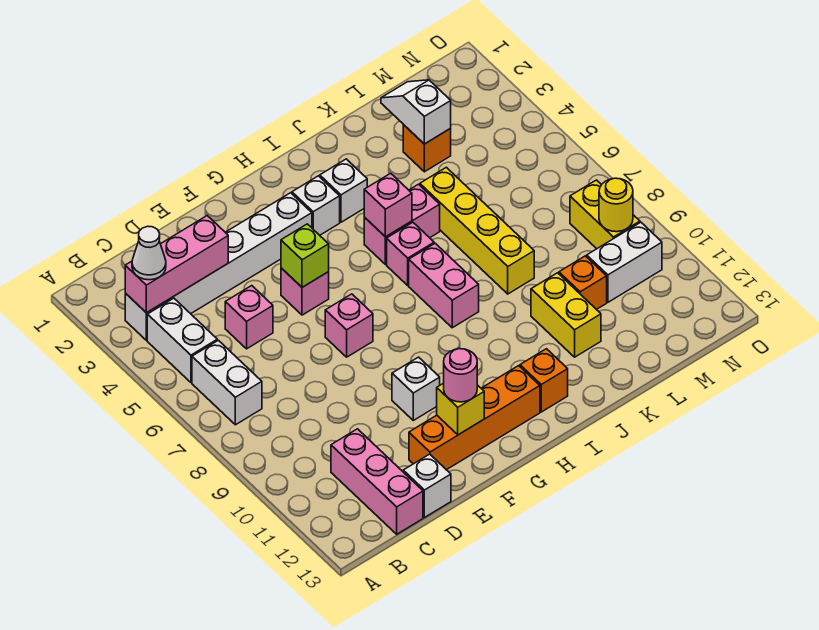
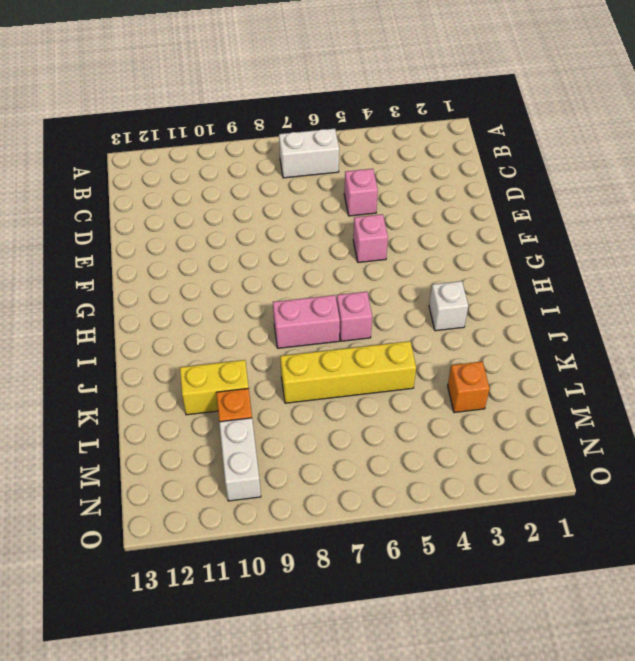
none -> white brick B3:G3 level 1
none -> white brick B4:B5 level 1
none -> pink brick C11:C13 level 1
none -> white brick D13 level 1

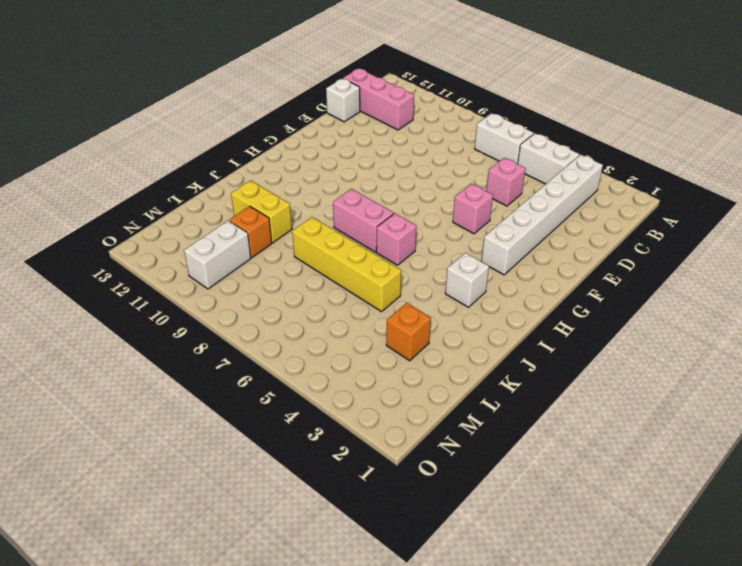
none -> orange brick E12:H12 level 1
none -> pink brick F7 level 1
none -> white brick F10 level 1
none -> white brick H3 level 1

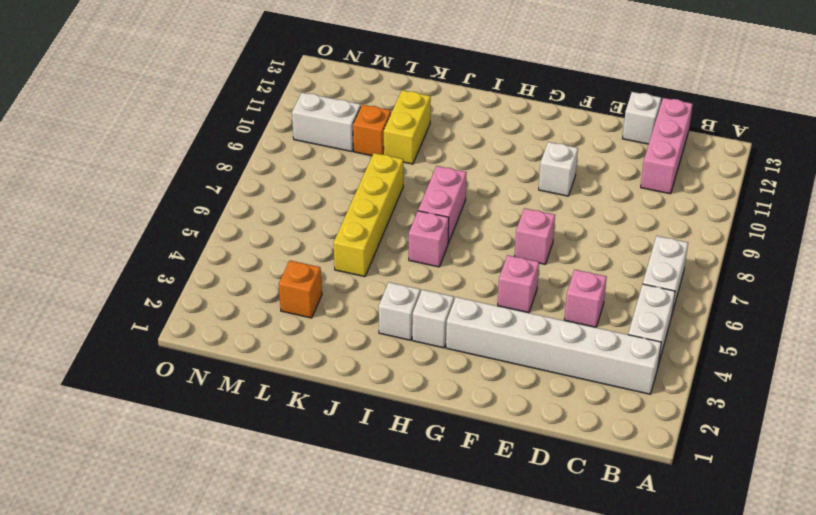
none -> orange brick E12:H12 level 1
none -> pink brick I5:J5 level 1
none -> orange brick I12 level 1
none -> yellow brick N8:N9 level 1

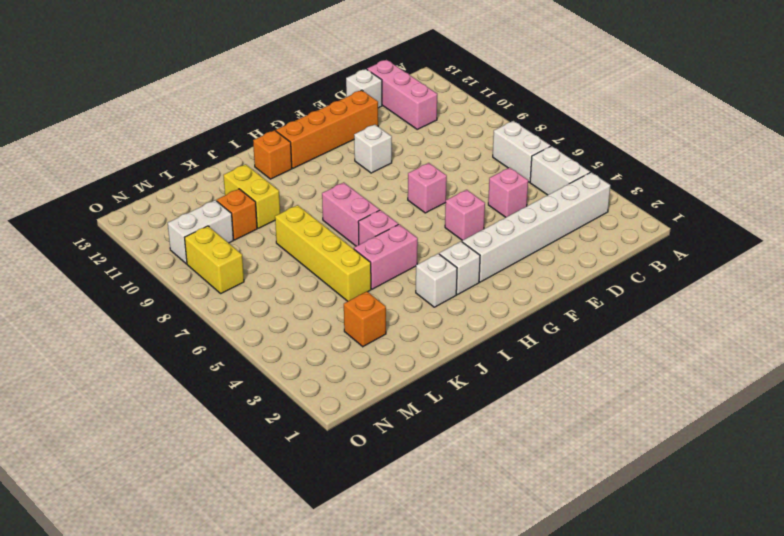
none -> pink brick B3:D3 level 2
none -> lime brick F5 level 2
none -> yellow brick F12 level 2
none -> pink brick I5 level 2

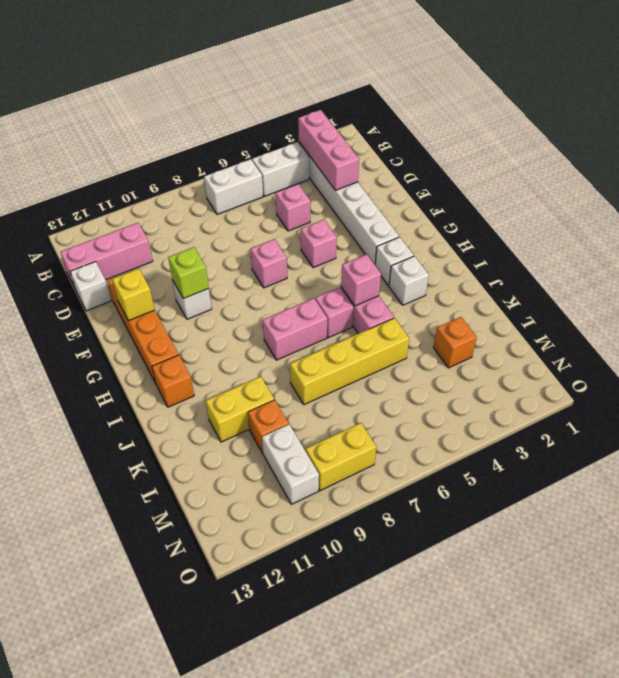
lime brick F10 level 2 -> lime brick F5 level 2
none -> white slope L2:L3 level 2 top 3
none -> yellow round brick N9 level 2
none -> white cone B3 level 3
none -> pink round brick F12 level 3

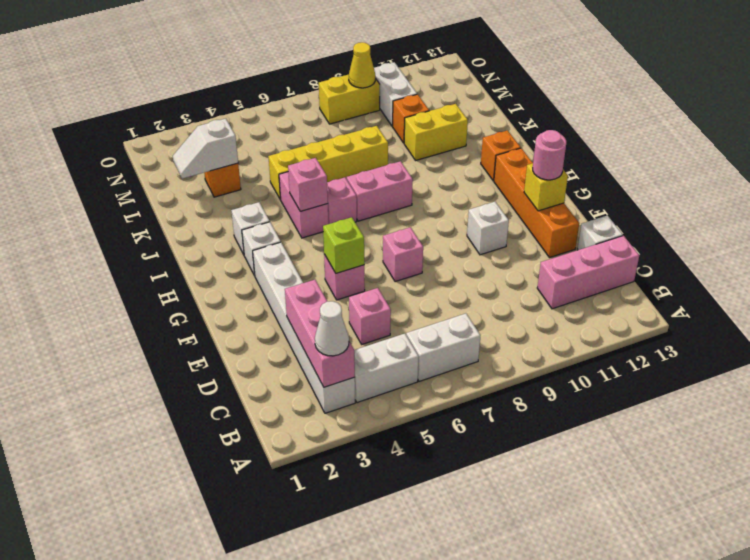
yellow cone N9 level 2 -> yellow round brick N9 level 2

